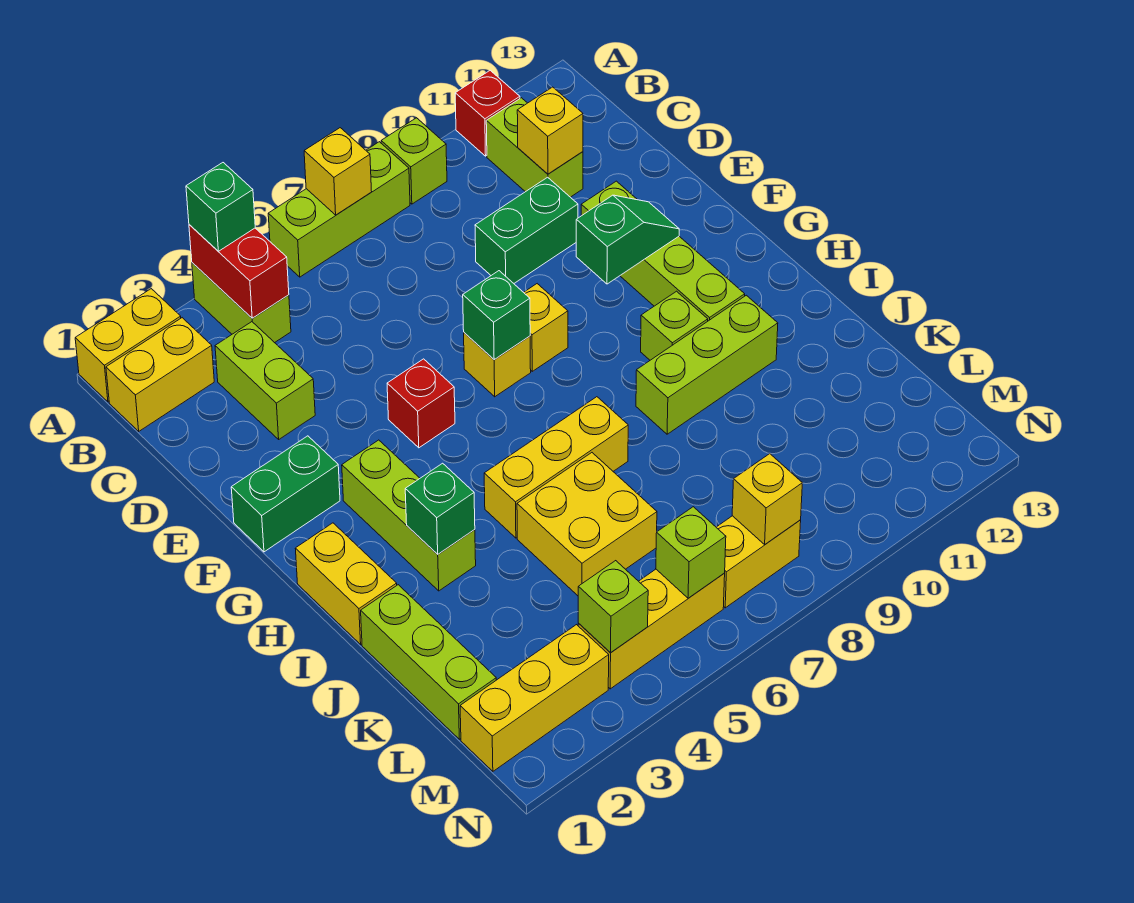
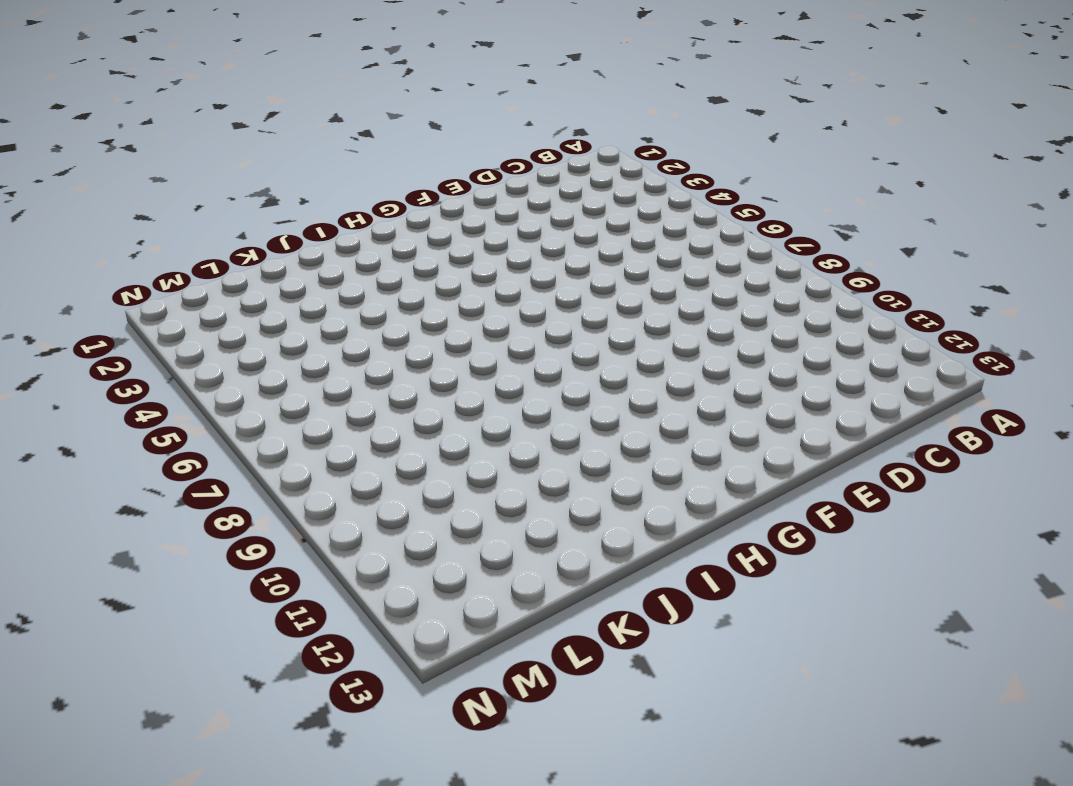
none -> yellow brick A1:A2 level 1
none -> lime brick A4:B4 level 1
none -> lime brick A6:A8 level 1
none -> lime brick A9 level 1

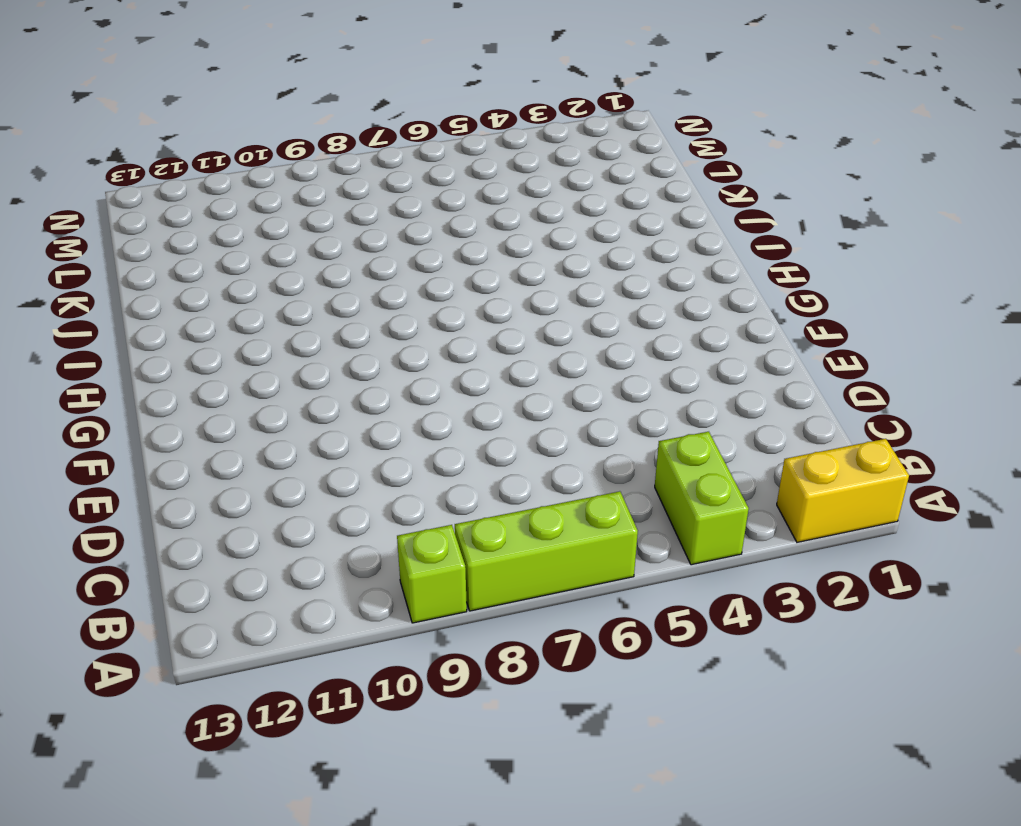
none -> red brick A11 level 1
none -> yellow brick B1:B2 level 1
none -> lime brick B11:C11 level 1
none -> lime brick C3:D3 level 1

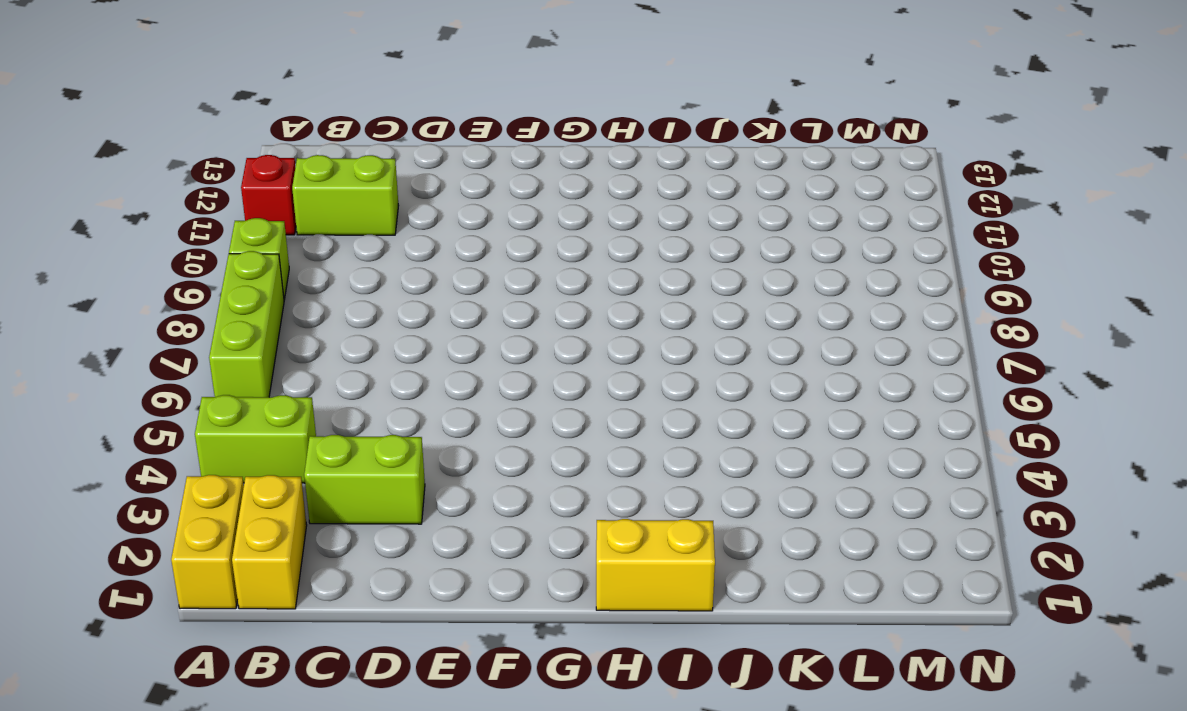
none -> green brick D9:D10 level 1
none -> lime brick E11:H11 level 1
none -> green brick F1:F2 level 1
none -> red brick F5 level 1

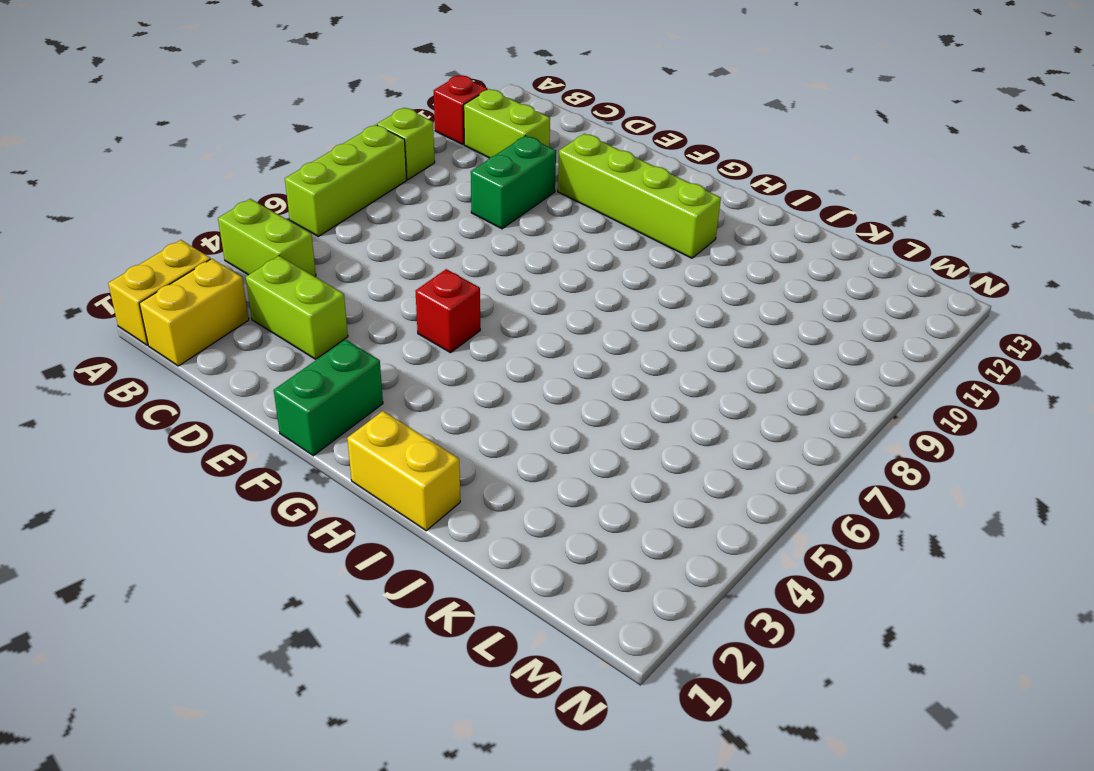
none -> yellow brick F7 level 1
none -> yellow brick F8 level 1
none -> lime brick G3:I3 level 1
none -> lime brick H10 level 1

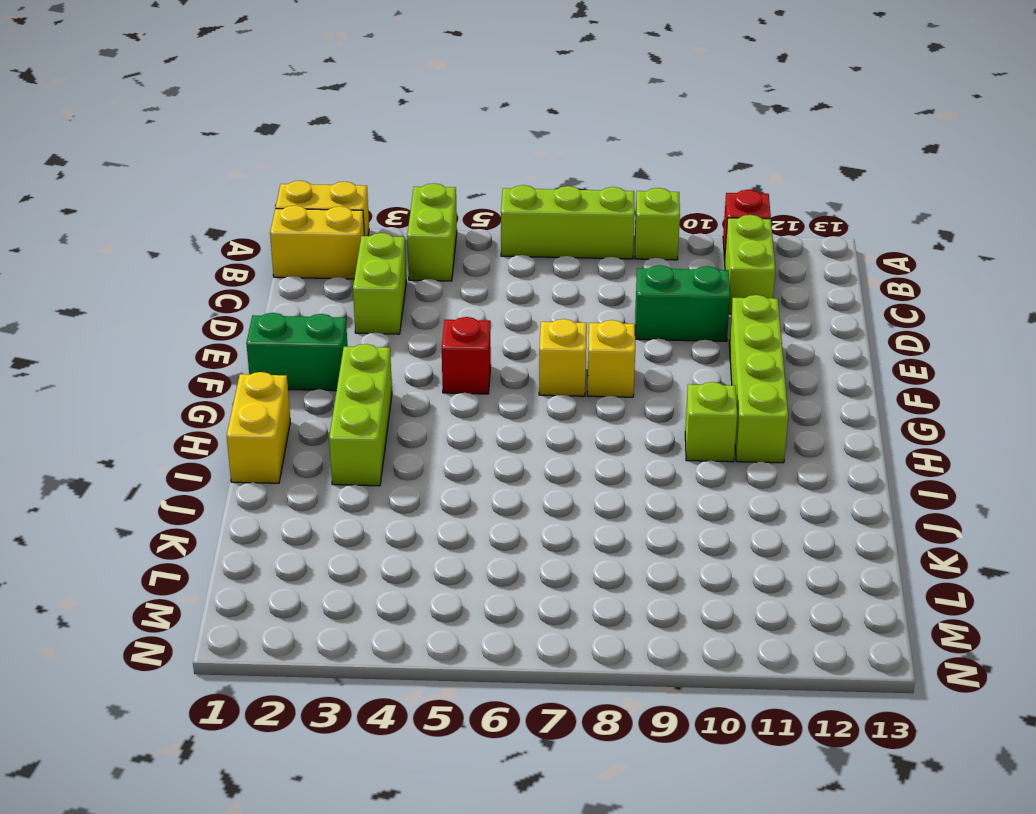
none -> yellow brick I5:I7 level 1
none -> lime brick I9:I11 level 1
none -> lime brick J1:L1 level 1
none -> yellow brick J5:K6 level 1

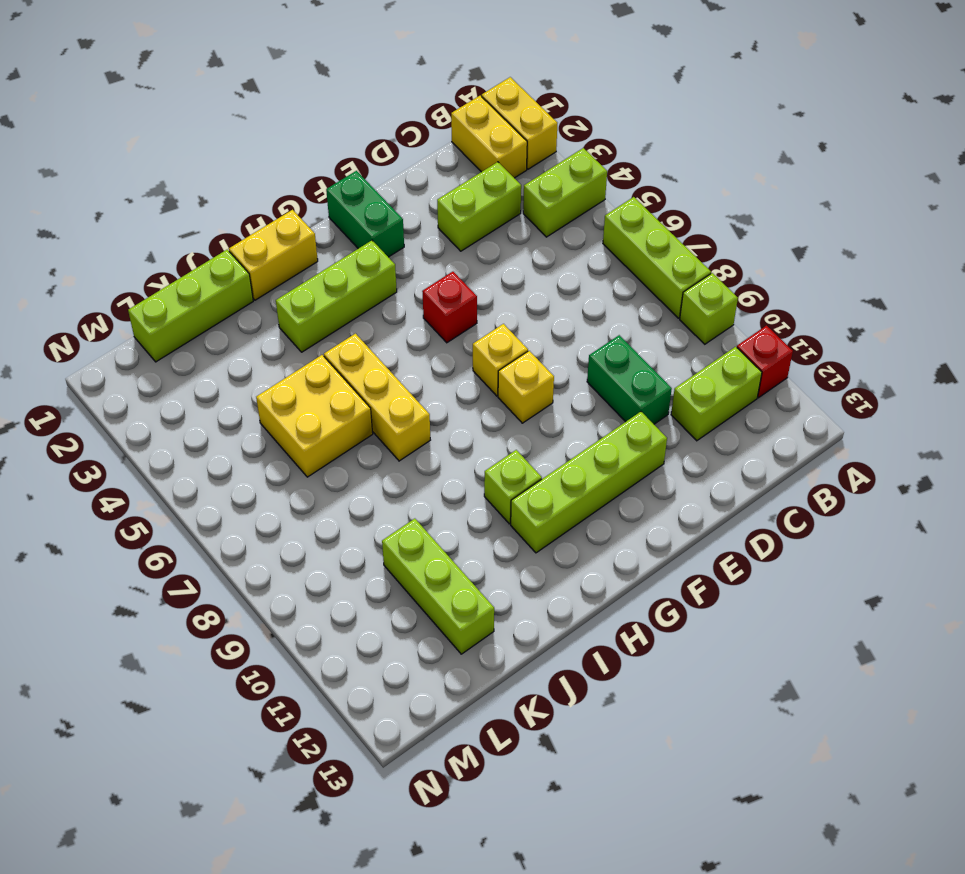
lime brick K10:K12 level 1 -> lime brick I9:I11 level 1
none -> yellow brick M1:M3 level 1
none -> yellow brick M4:M6 level 1
none -> yellow brick M7:M8 level 1
none -> red brick A4:B4 level 2

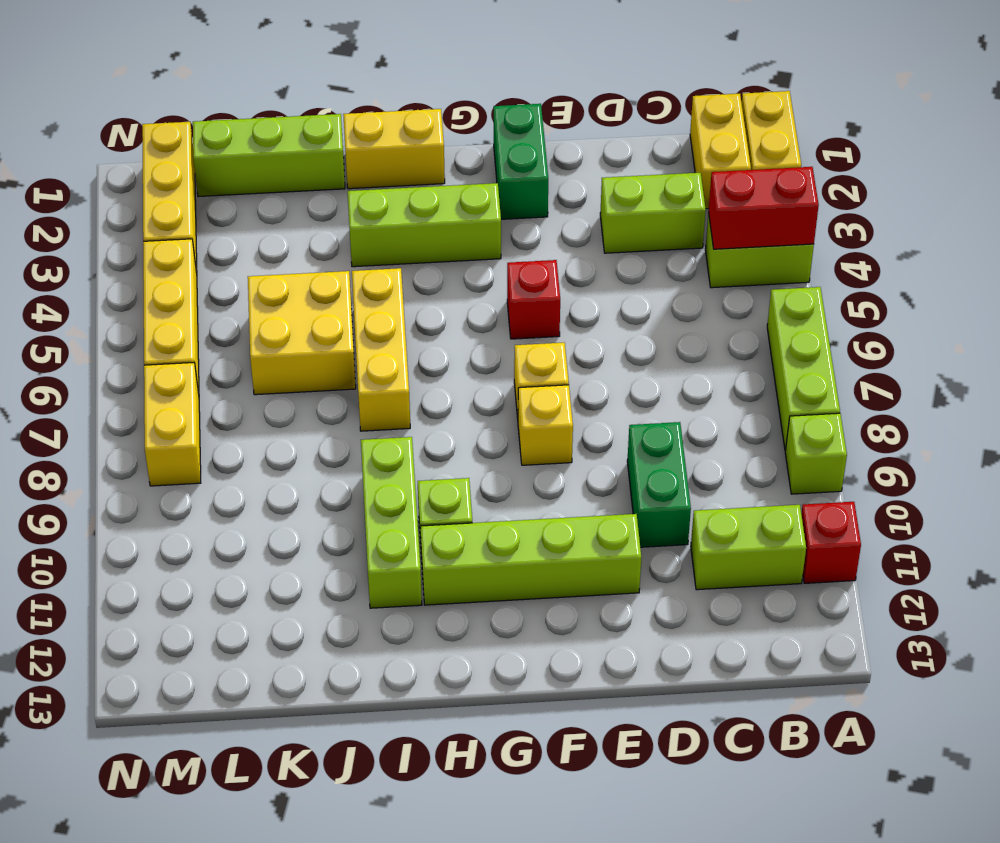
none -> yellow brick A7 level 2
none -> yellow brick C11 level 2
none -> green brick F7 level 2
none -> green slope F10:F11 level 2 top 10

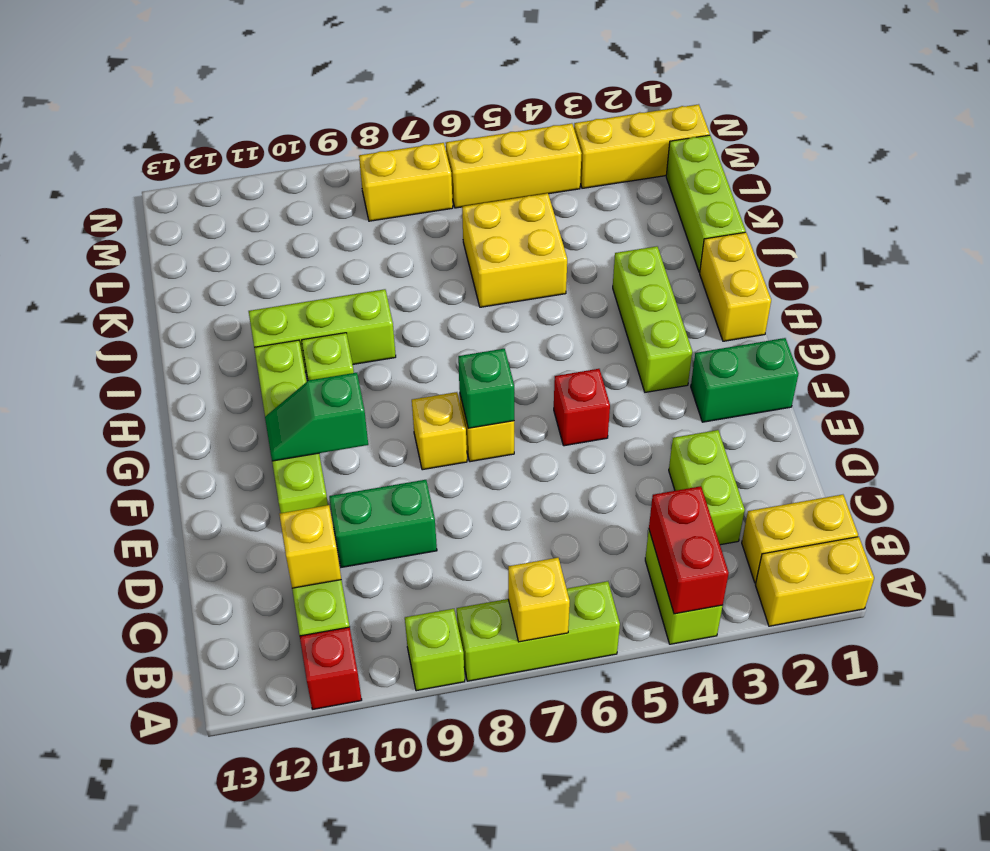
none -> yellow brick I5:I7 level 1
none -> green brick I3 level 2
none -> lime brick M4 level 2
none -> lime brick M6 level 2

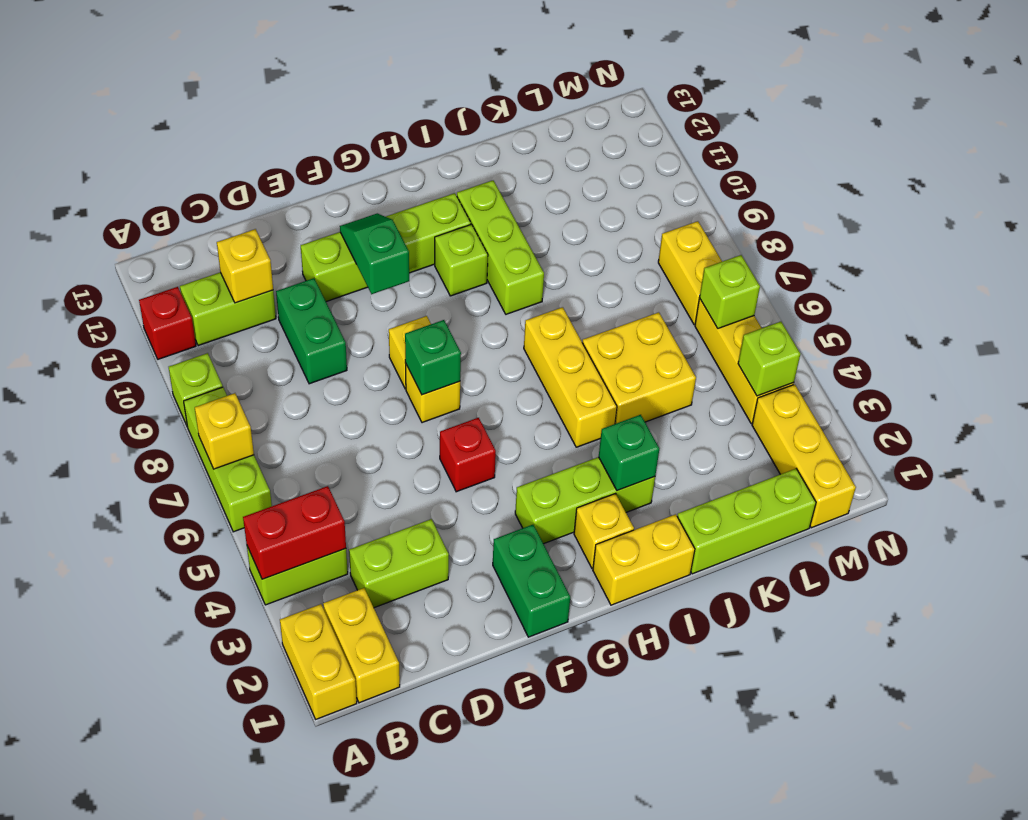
yellow brick H2 level 1 -> yellow brick M8 level 2
none -> green brick A4 level 3

